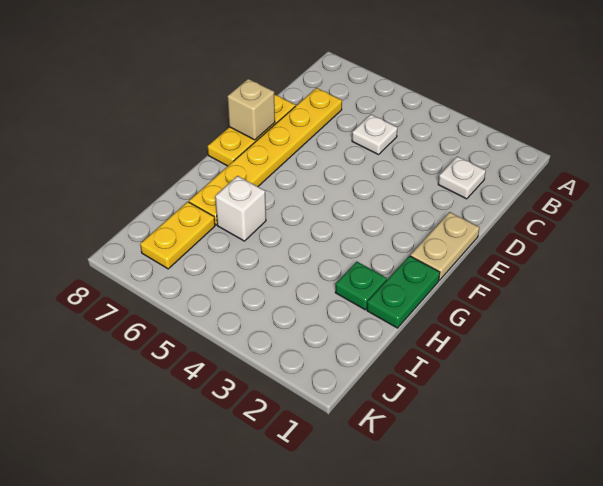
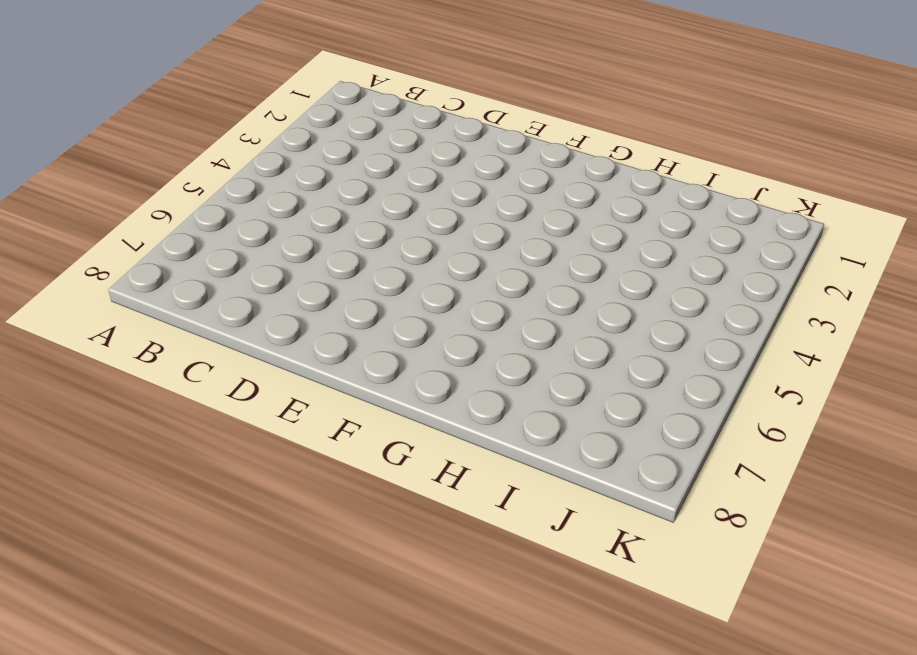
none -> white plate C2 level 1
none -> white plate C5 level 1

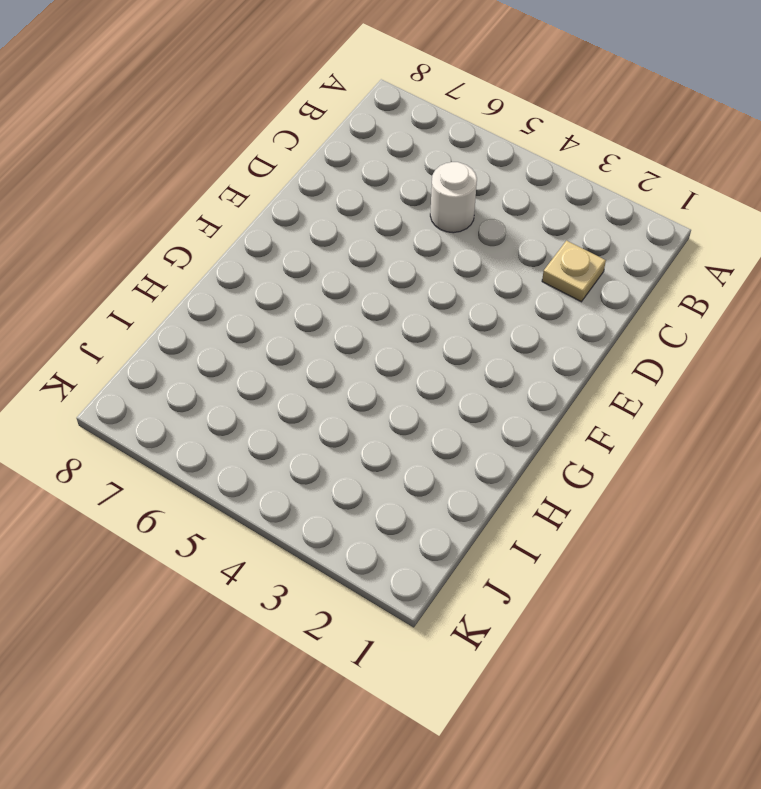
tan plate C2 level 1 -> white plate C2 level 1
white round brick C5 level 1 -> white plate C5 level 1
none -> yellow plate C7:H7 level 1
none -> yellow plate D8:F8 level 1

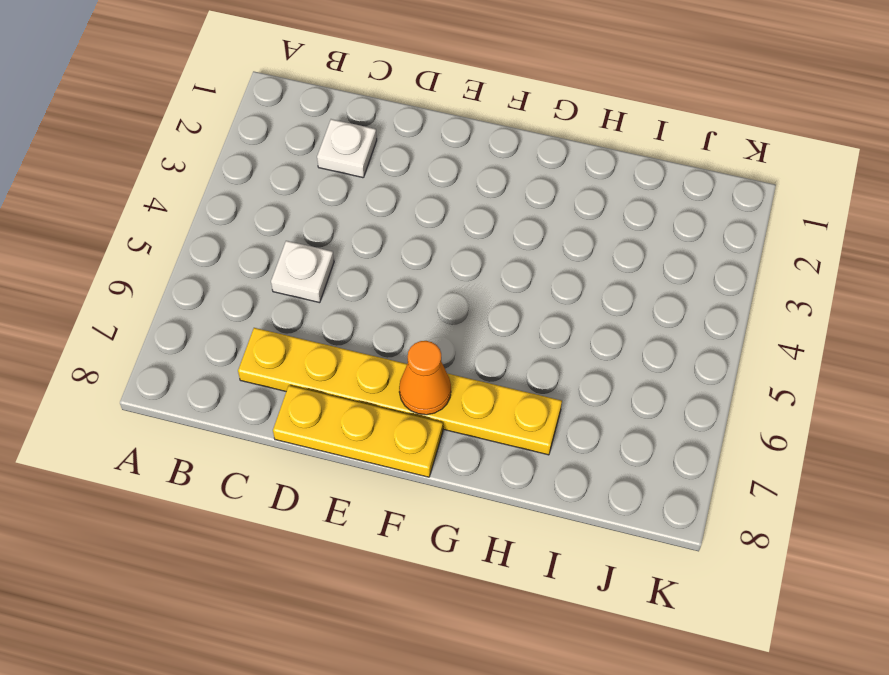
orange cone F7 level 2 -> none
none -> tan plate E1:F1 level 1
none -> green plate G1:H1 level 1

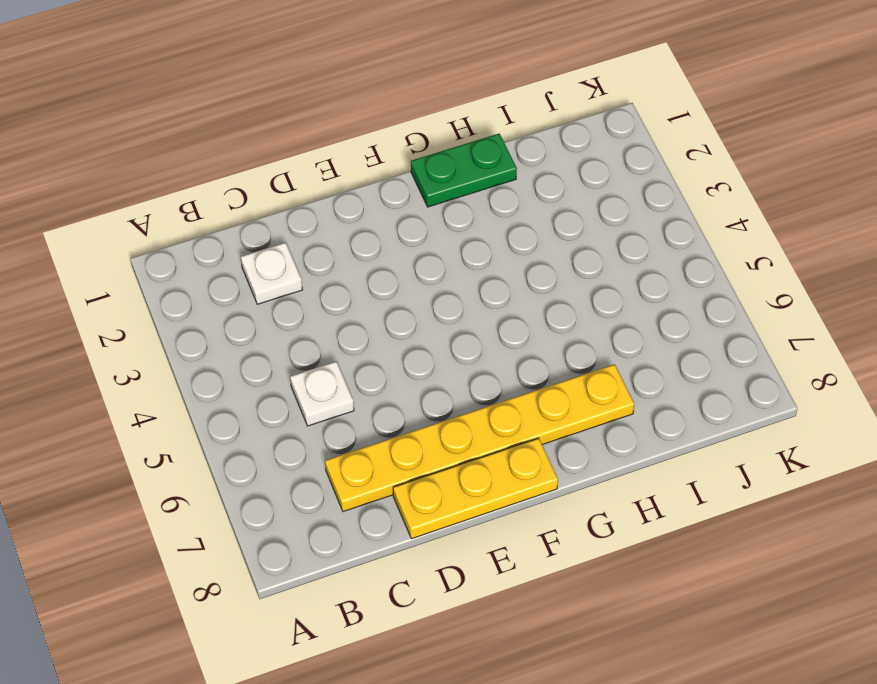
none -> tan plate E1:F1 level 1
none -> green plate H2 level 1

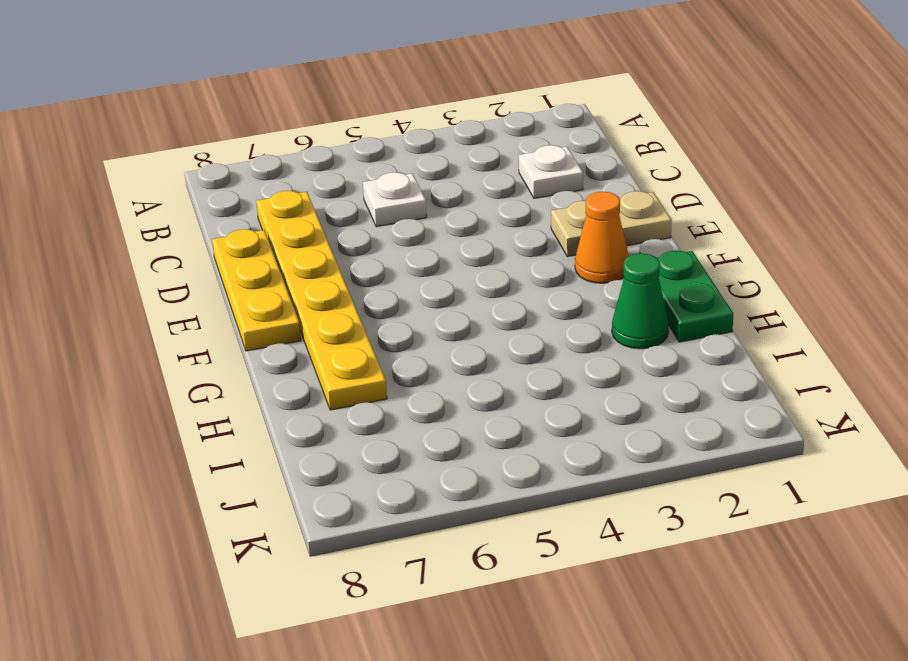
tan plate E1:E2 level 1 -> tan plate E1:F1 level 1
orange cone F2 level 1 -> none
green cone H2 level 1 -> green plate H2 level 1
none -> white brick H6 level 1
none -> yellow plate I7:J7 level 1

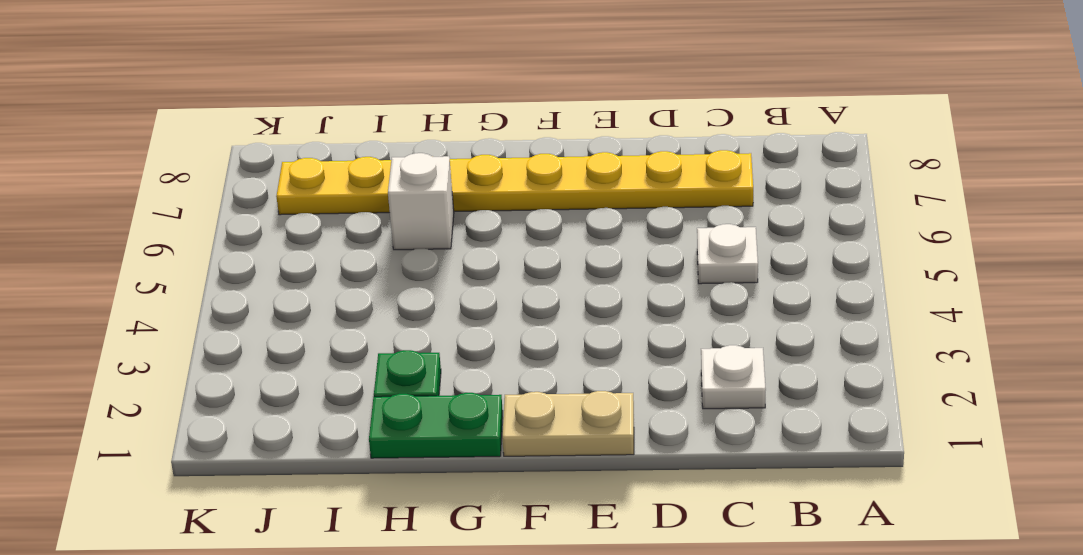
none -> yellow plate D8:F8 level 1
none -> tan brick E8 level 2

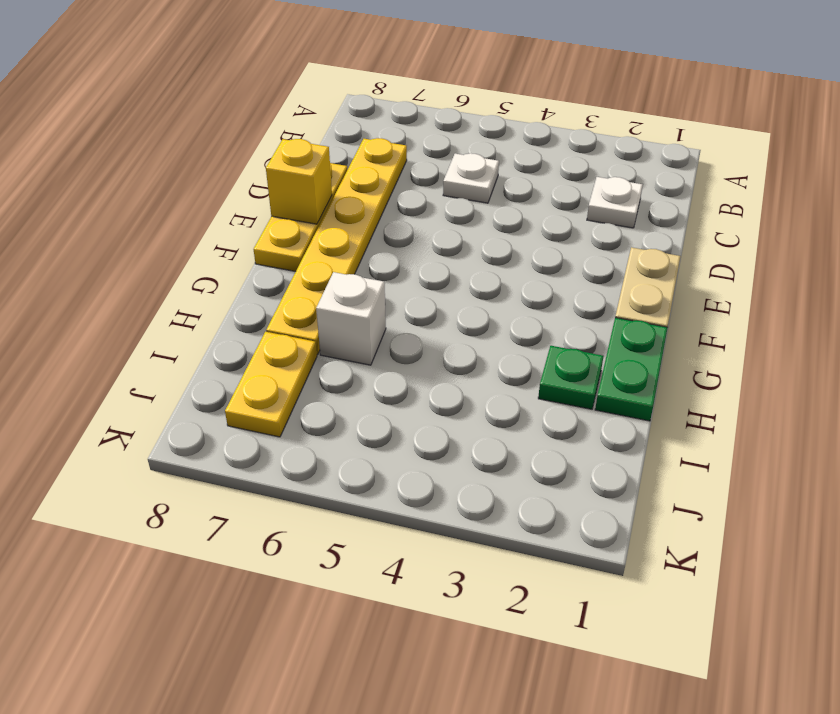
yellow brick E8 level 2 -> tan brick E8 level 2

